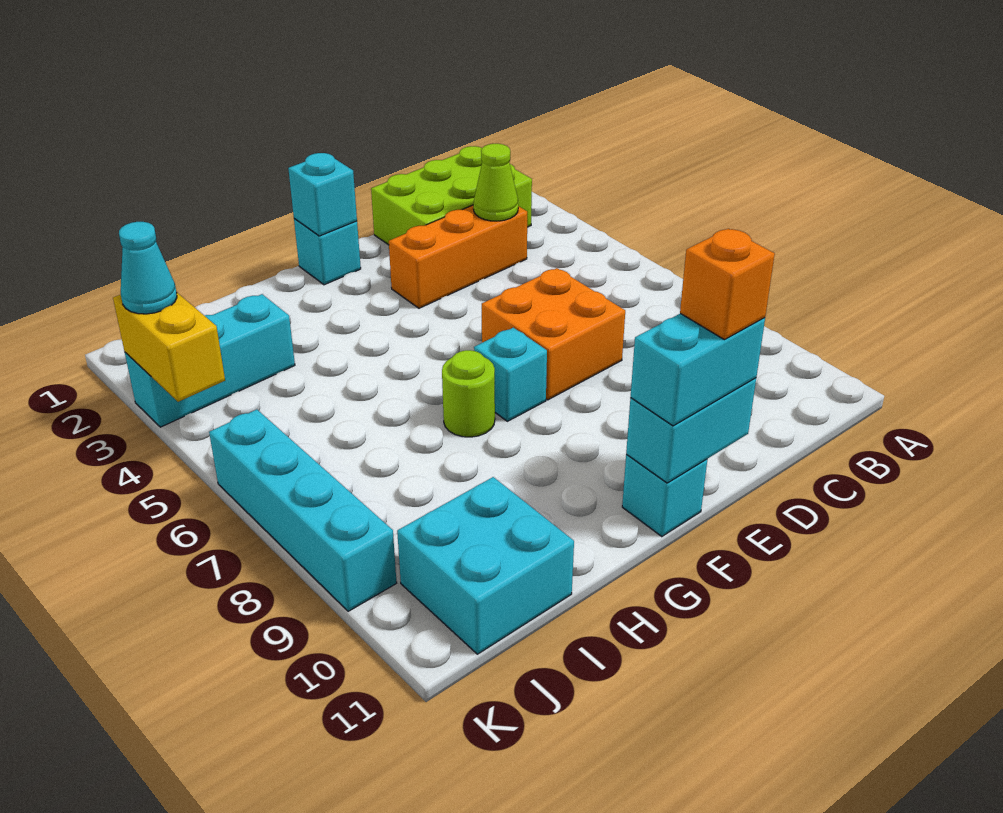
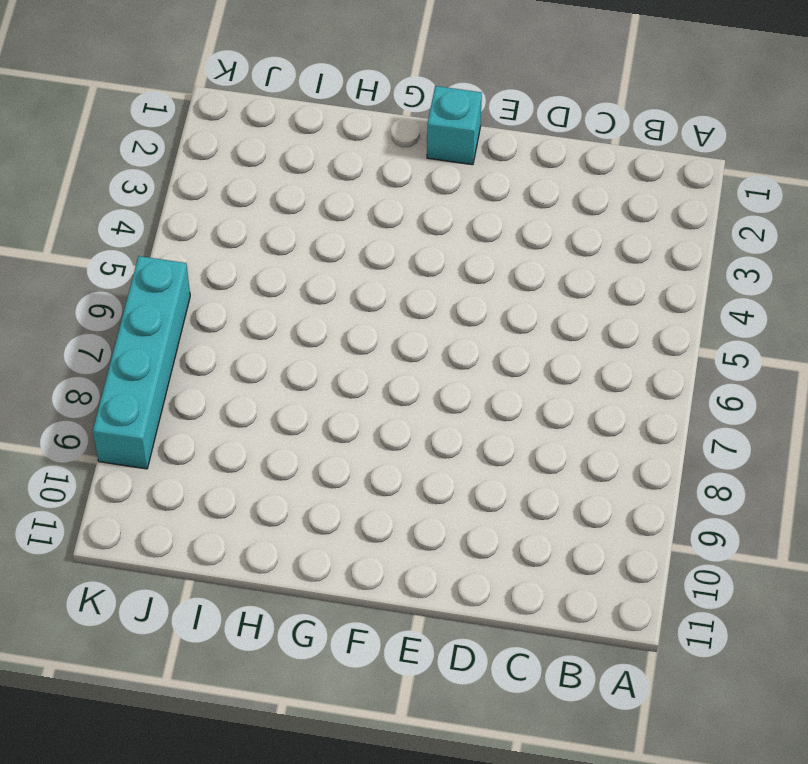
none -> lime brick B1:D2 level 1
none -> orange brick C3:E3 level 1
none -> orange brick D6:E7 level 1

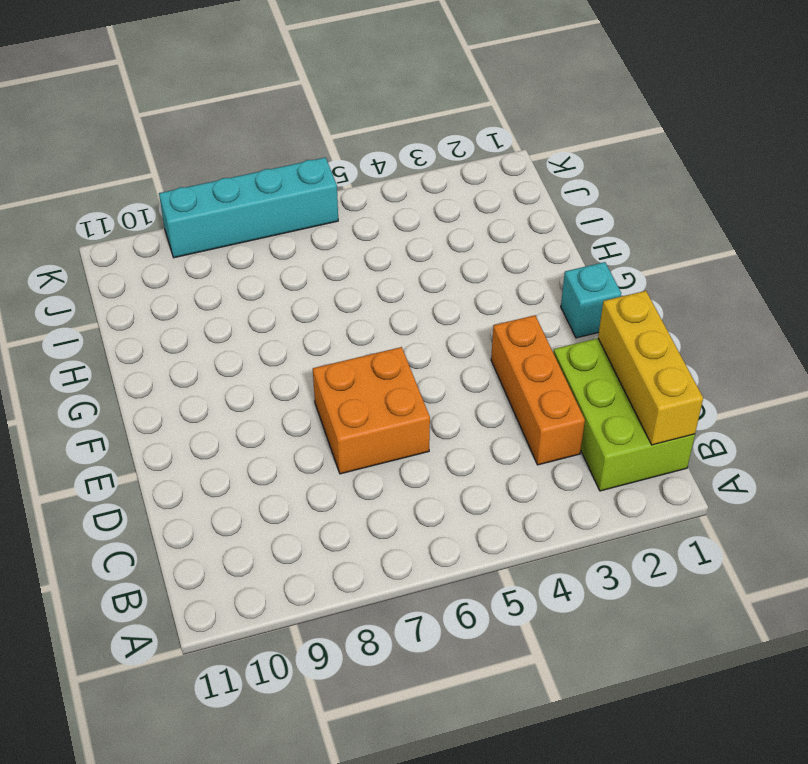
yellow brick B1:D1 level 2 -> none
none -> cyan brick F7 level 1
none -> cyan brick F11 level 1
none -> lime round brick G7 level 1

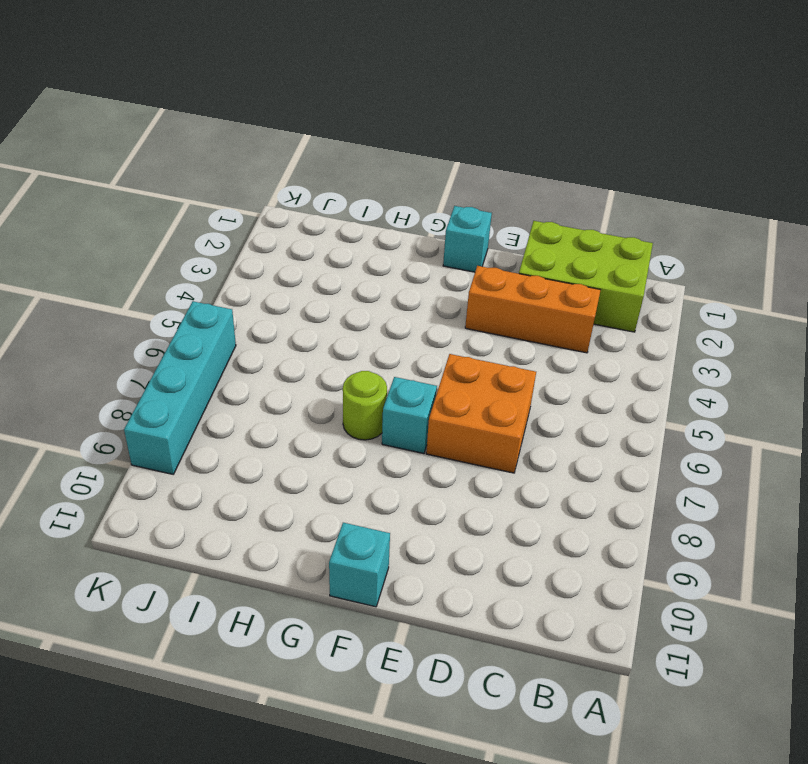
none -> cyan brick I3:K3 level 1
none -> cyan brick I10:J11 level 1
none -> lime cone C3 level 2

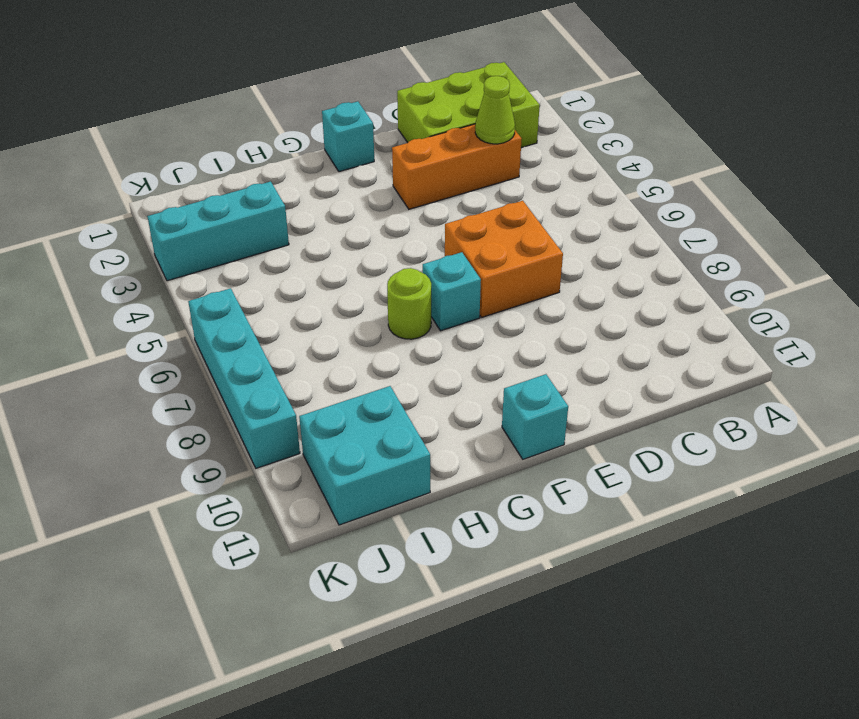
none -> cyan brick E11:F11 level 2
none -> cyan brick F1 level 2
none -> yellow brick K3:K4 level 2

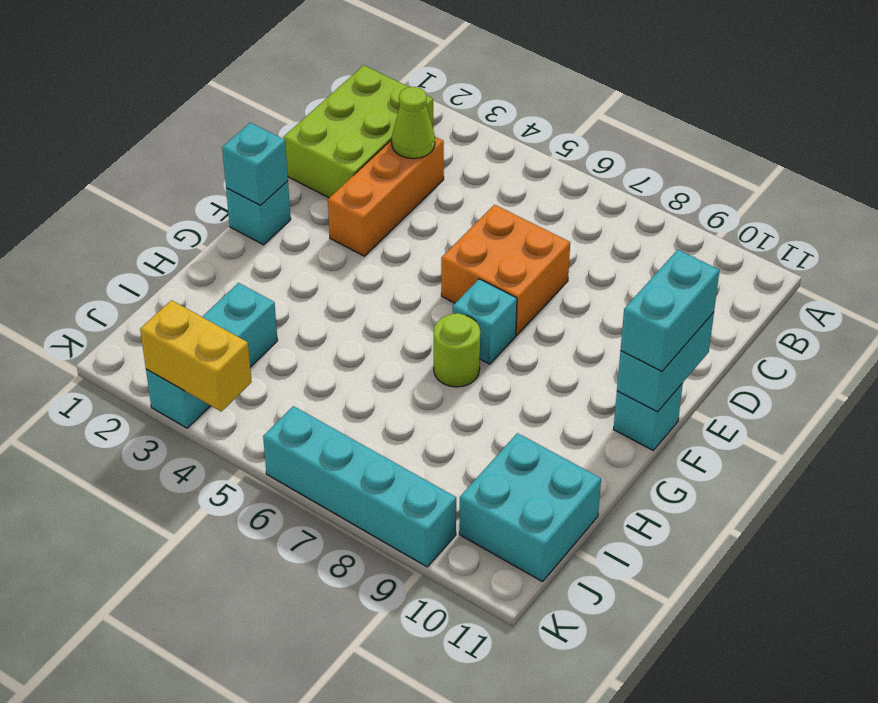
none -> cyan cone K3 level 3
none -> orange brick E11 level 4

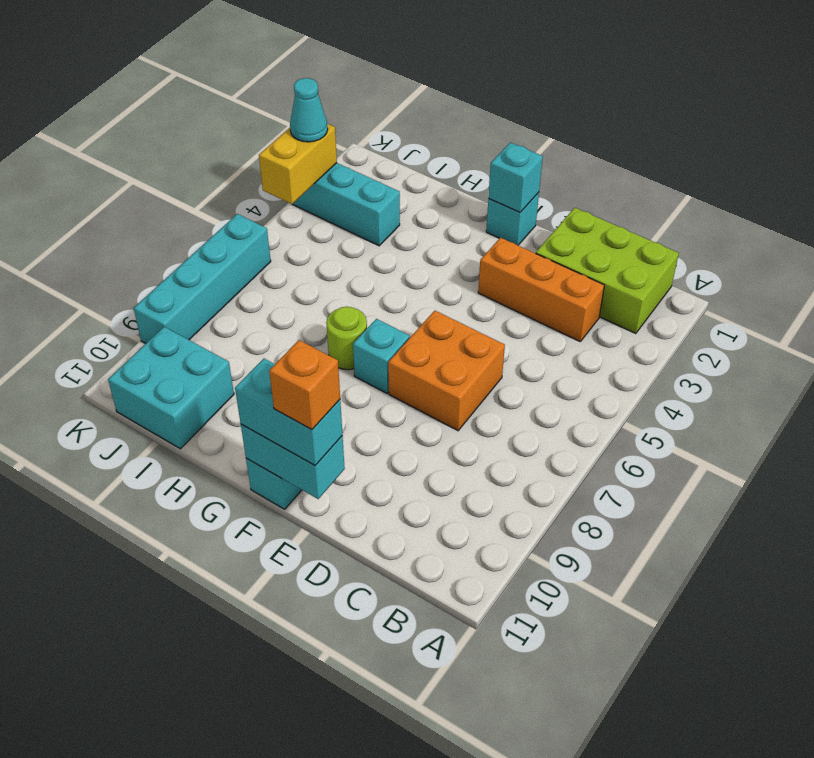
none -> lime cone C3 level 2

